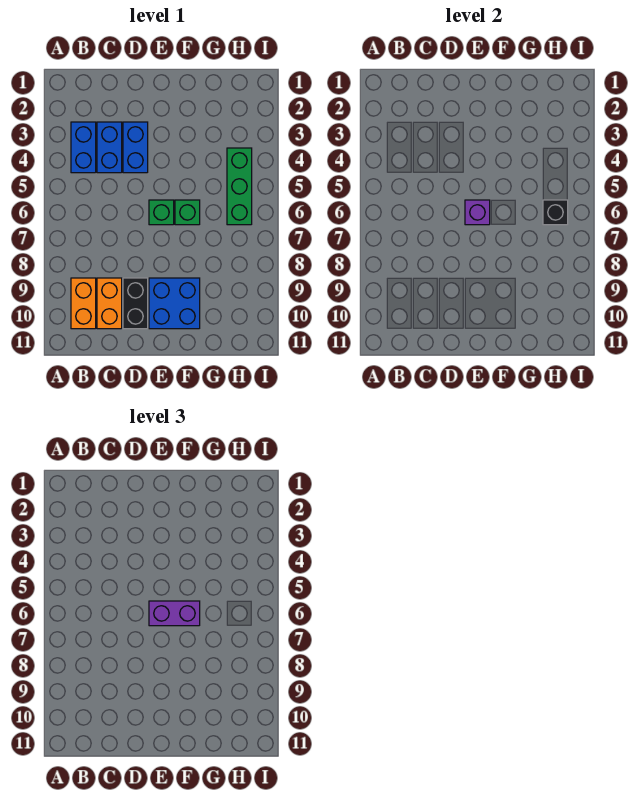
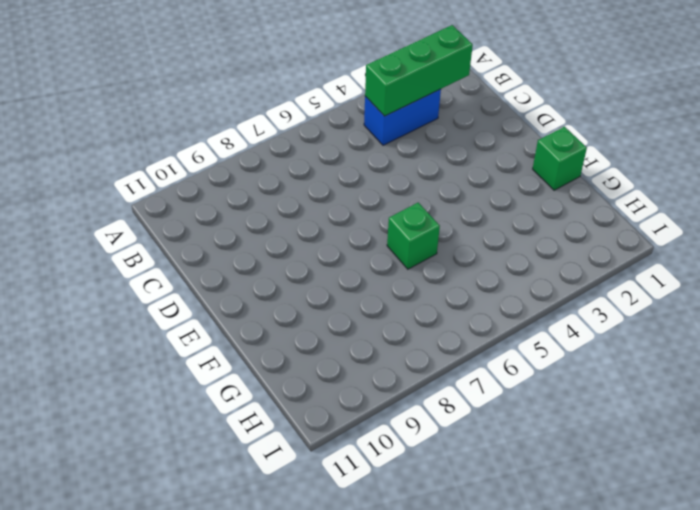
green brick B2:B4 level 2 -> green brick H4:H6 level 1
green brick F1 level 1 -> green brick E6 level 1
none -> orange brick B9:B10 level 1
none -> blue brick C3:C4 level 1
none -> orange brick C9:C10 level 1

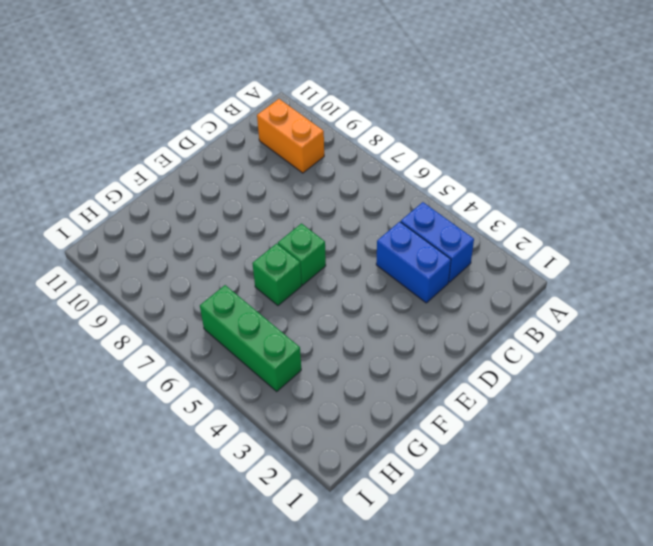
none -> orange brick C9:C10 level 1
none -> blue brick D3:D4 level 1
none -> black brick D9:D10 level 1

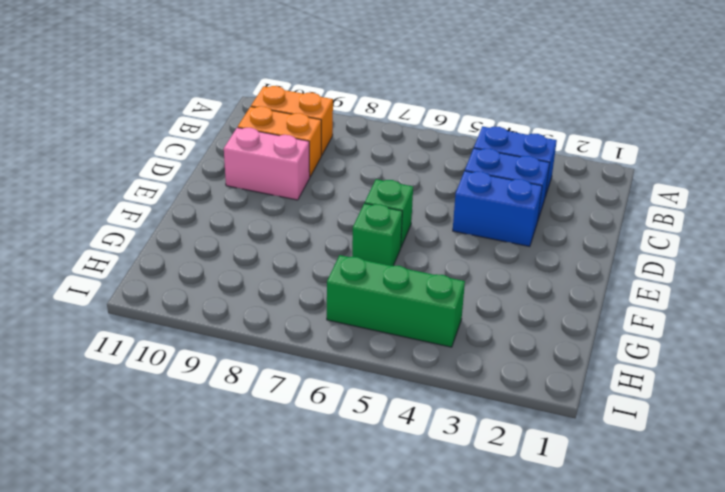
pink brick D9:D10 level 1 -> black brick D9:D10 level 1
none -> blue brick E9:F10 level 1
none -> purple brick E6 level 2
none -> black brick H6 level 2

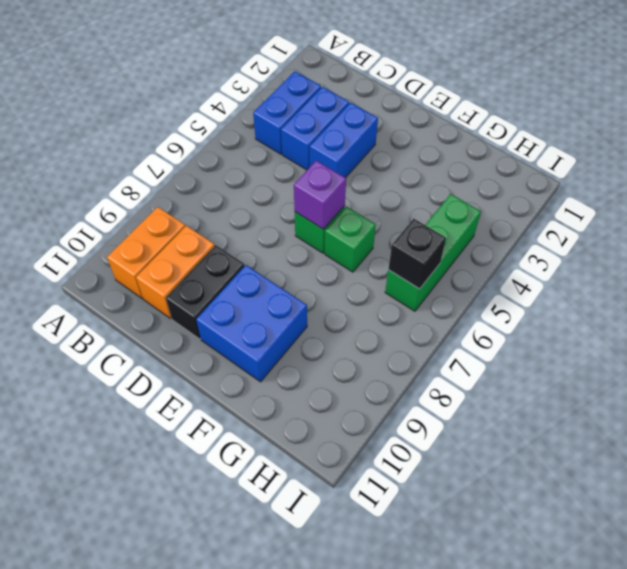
none -> purple brick E6:F6 level 3

